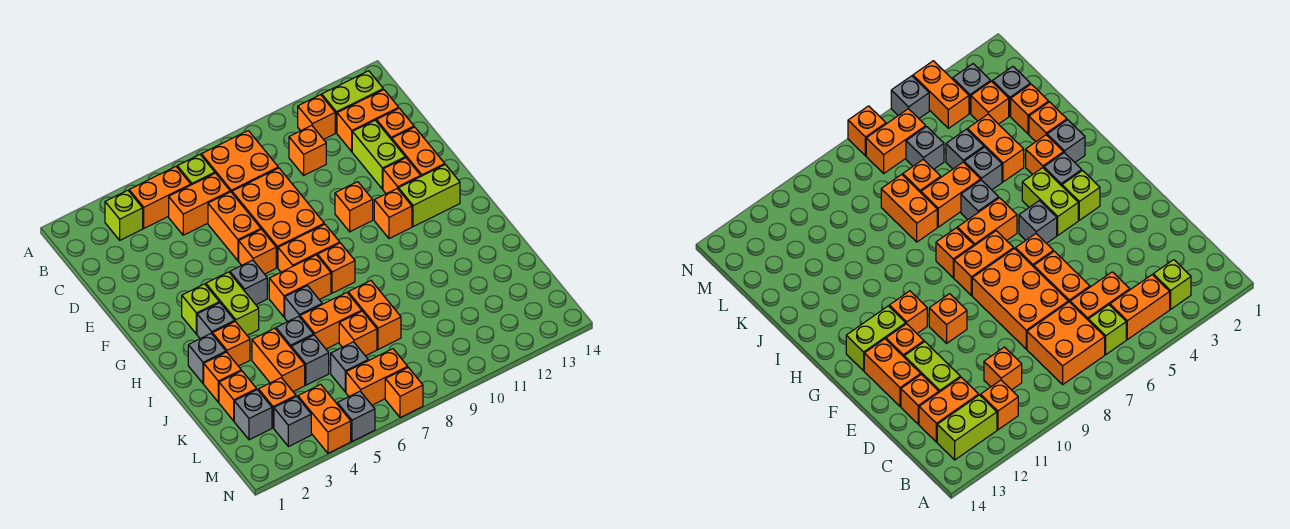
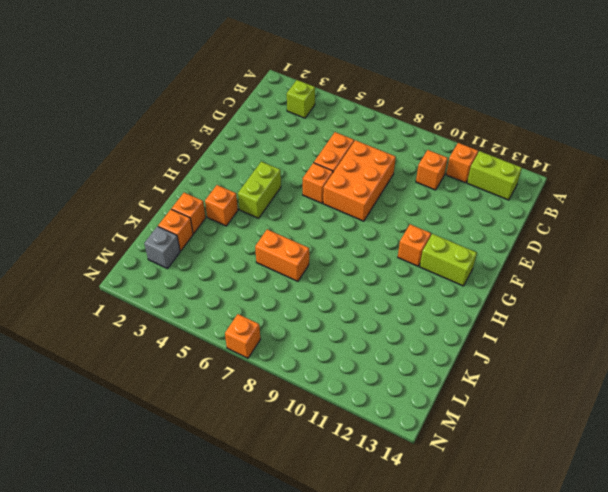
none -> orange brick B4:B5 level 1
none -> lime brick B6 level 1
none -> orange brick B7:C8 level 1
none -> orange brick C5:C6 level 1

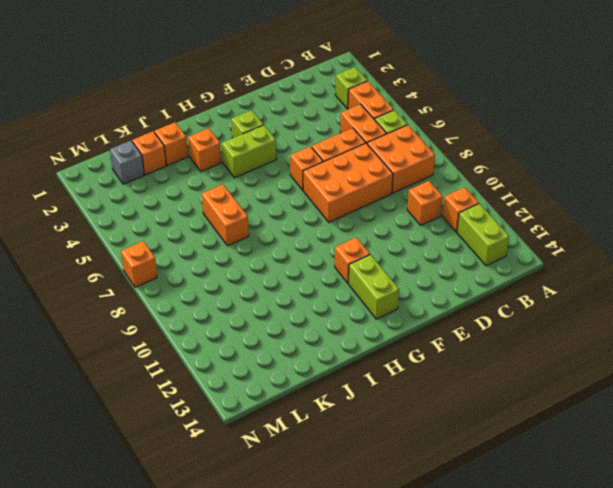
none -> orange brick C12:C13 level 1
none -> lime brick D12:E12 level 1
none -> orange brick D13 level 1
none -> orange brick E13:F13 level 1

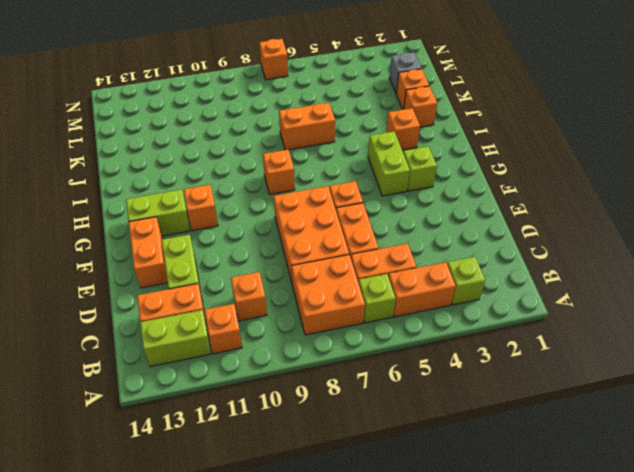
none -> orange brick D13 level 1
none -> orange brick F10 level 1
none -> orange brick F12 level 1
none -> grey brick G5 level 1

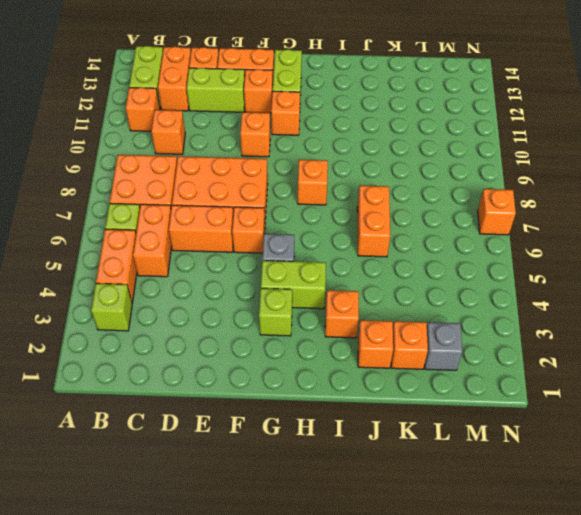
none -> orange brick G7:G8 level 1
none -> grey brick H3 level 1
none -> orange brick H6:H7 level 1
none -> grey brick I2 level 1

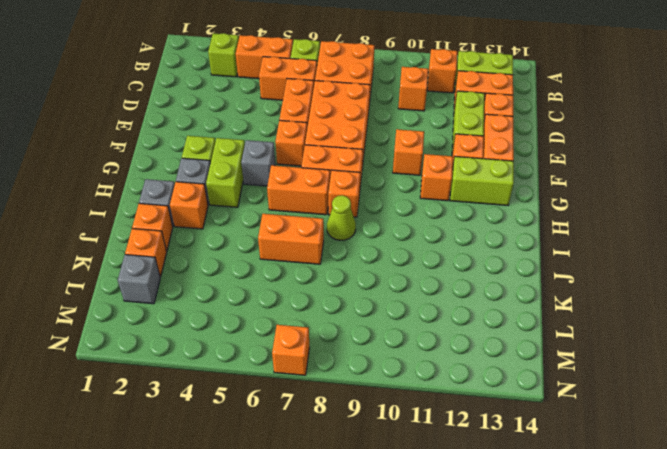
lime cone I8 level 1 -> none
none -> grey brick I6 level 1
none -> orange brick J4:K4 level 1
none -> grey brick J5 level 1
none -> orange brick J8:K8 level 1

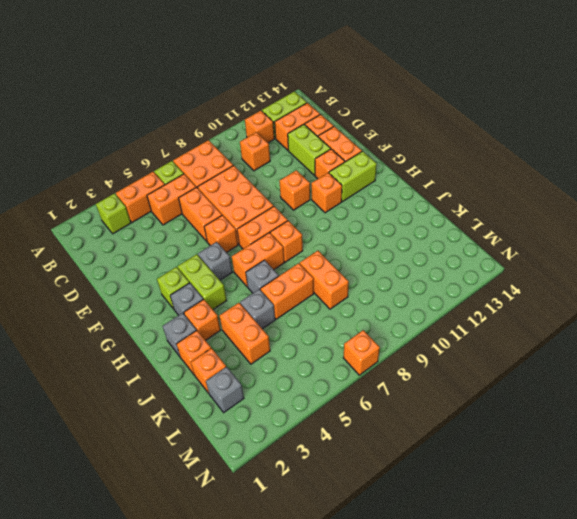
none -> grey brick K5 level 1
none -> orange brick K7 level 1
none -> orange brick L3 level 1
none -> grey brick L6 level 1

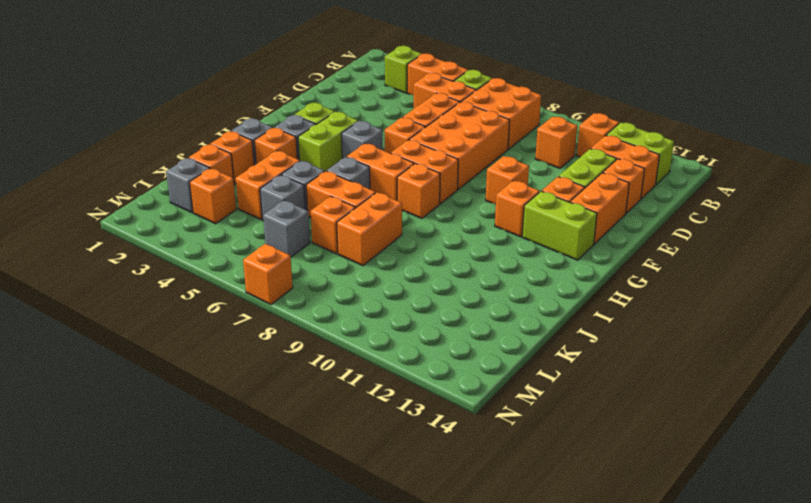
none -> grey brick M3 level 1
none -> orange brick M4:N4 level 1
none -> orange brick M6:M7 level 1
none -> grey brick N5 level 1

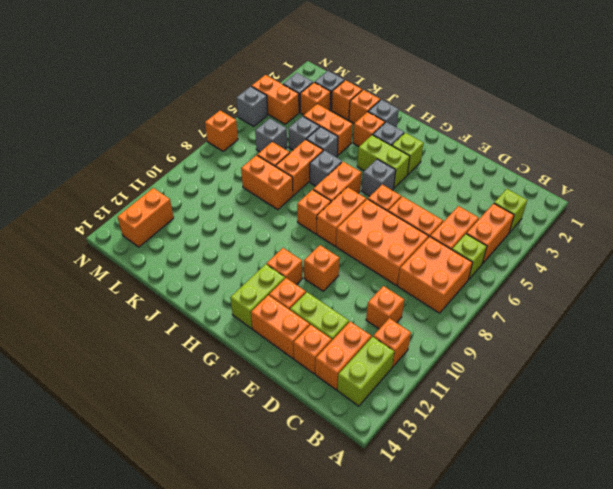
orange brick M12:M13 level 1 -> orange brick M6:M7 level 1

